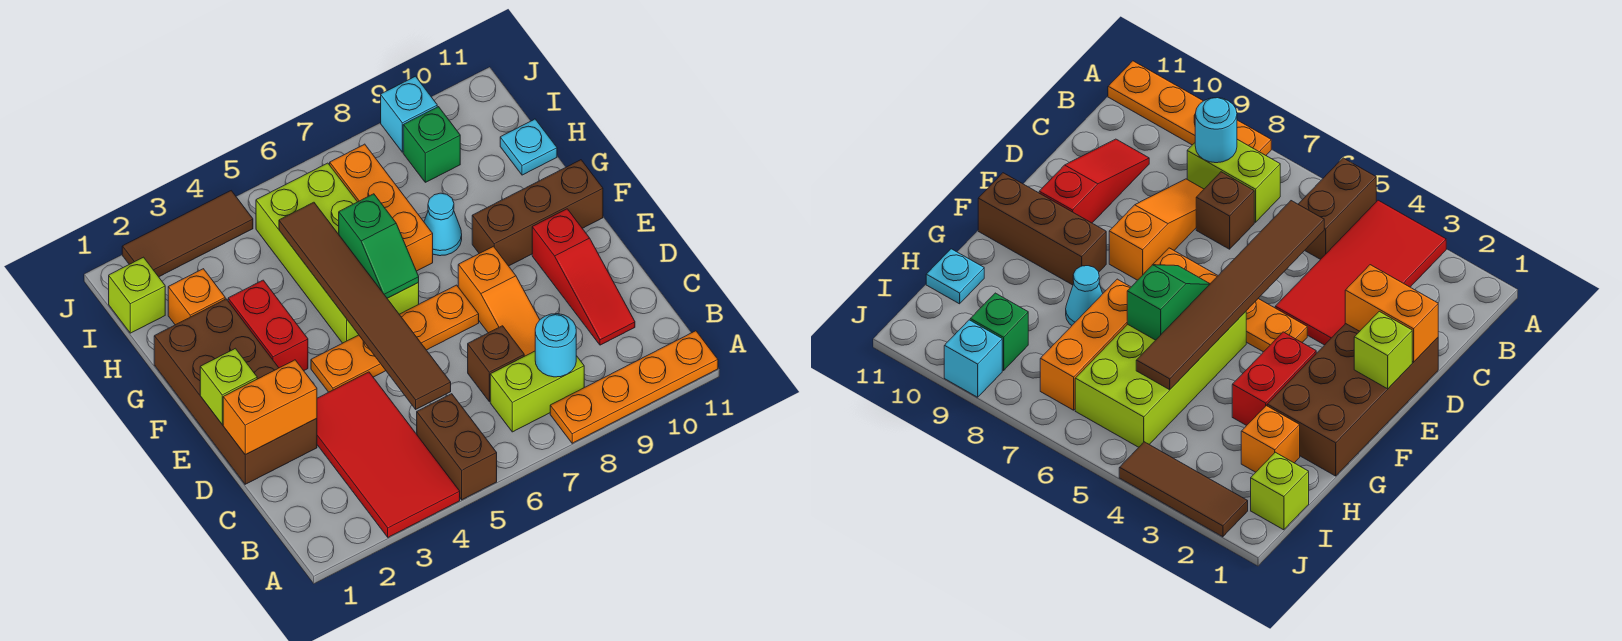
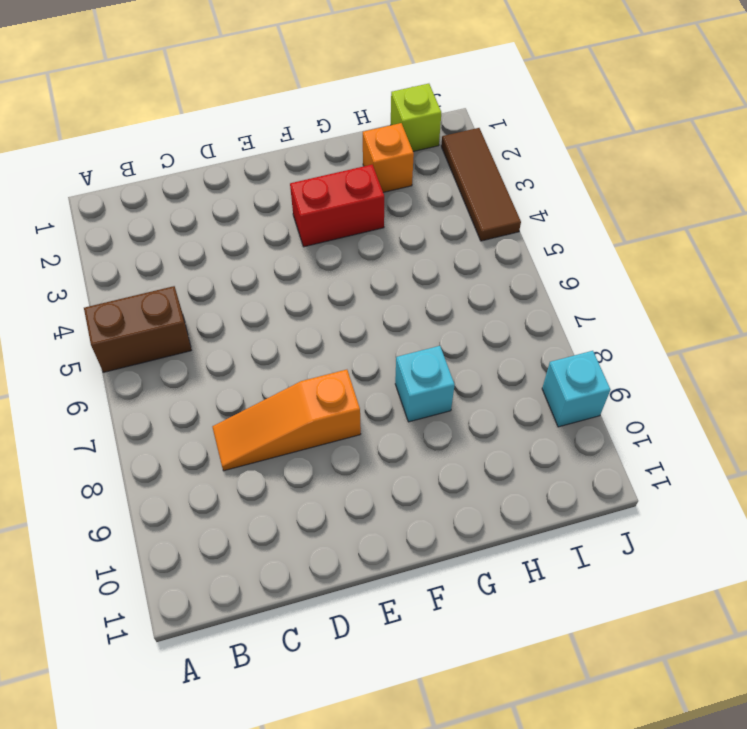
cyan brick G8 level 1 -> cyan cone G8 level 1
none -> red tile A3:D4 level 1
none -> orange plate A8:A11 level 1
none -> lime brick B7:B8 level 1

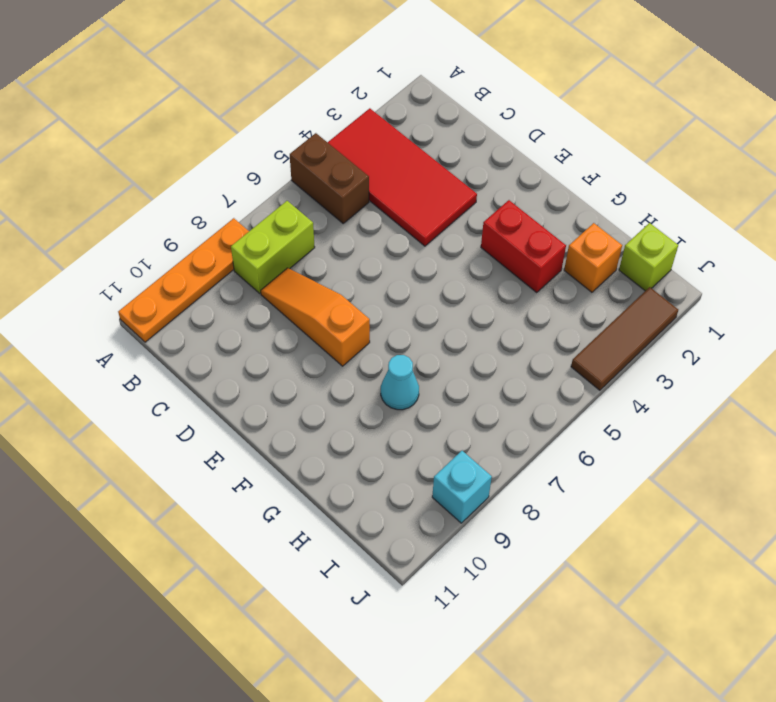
none -> brown brick C7 level 1
none -> red slope C10:E10 level 1 top E
none -> brown brick D1:G2 level 1

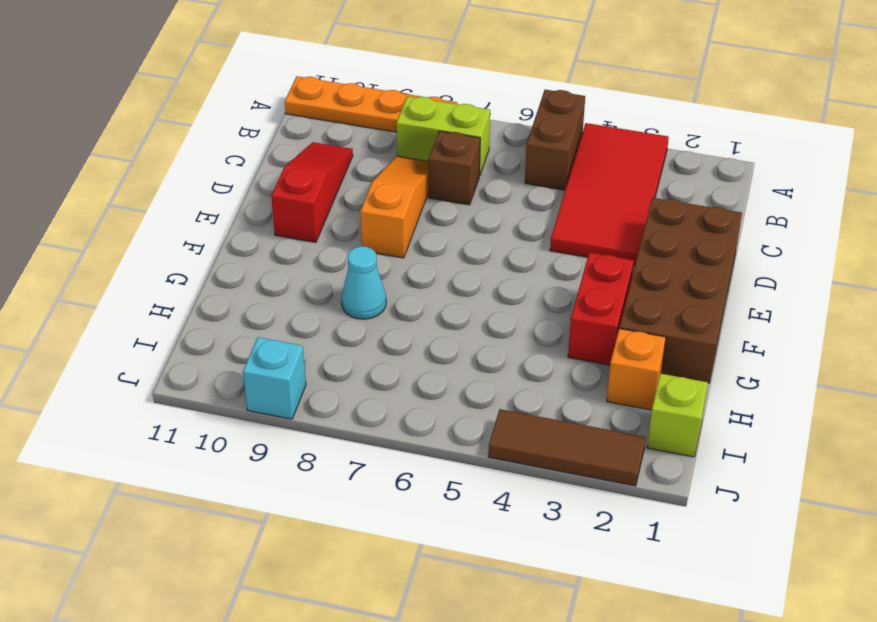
none -> orange plate E4:E7 level 1
none -> lime brick F5:I6 level 1
none -> brown brick F9:F11 level 1

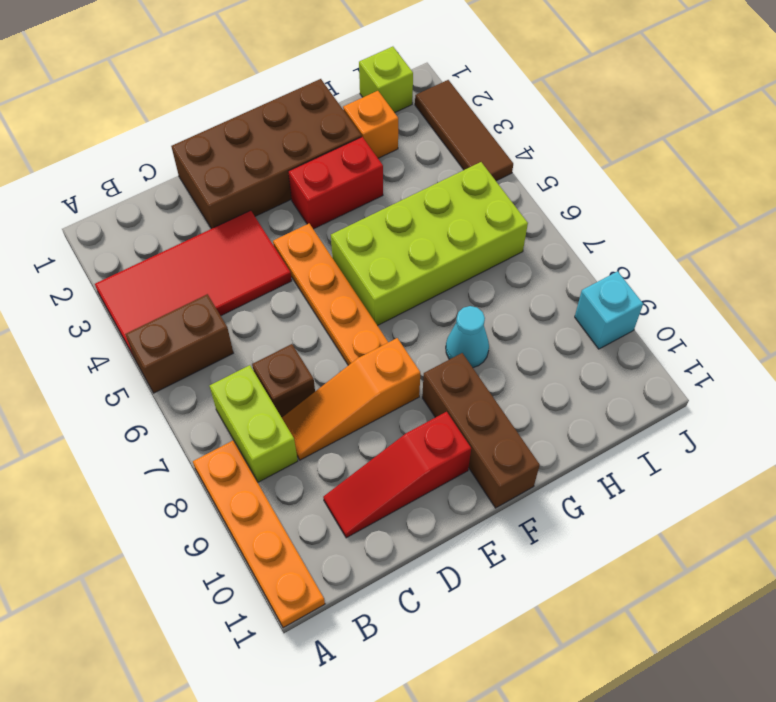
none -> orange brick G7:I7 level 1
none -> cyan plate H11 level 1
none -> green brick I9 level 1

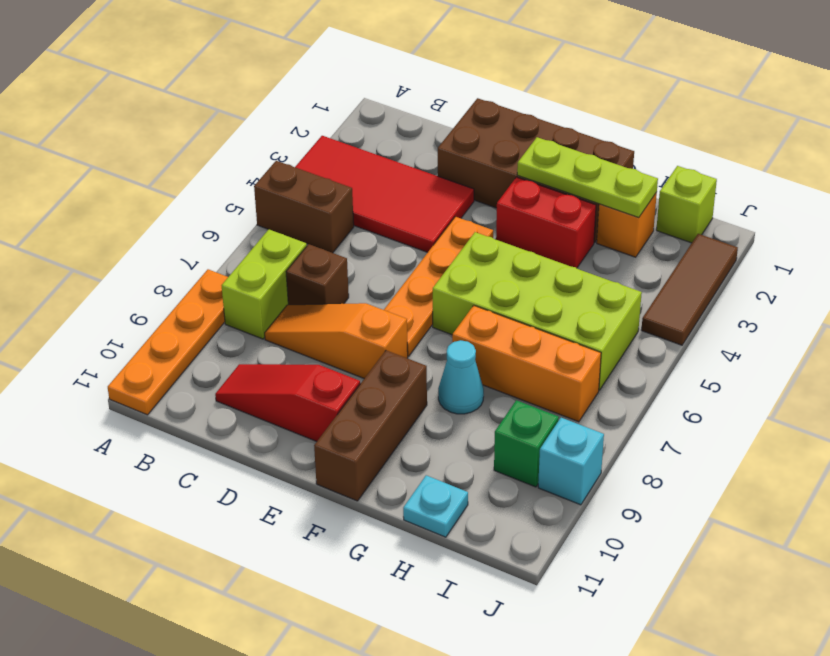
lime plate F2:H2 level 2 -> none
none -> cyan round brick B8 level 2
none -> brown tile C5:H5 level 2
none -> orange brick D1:D2 level 2

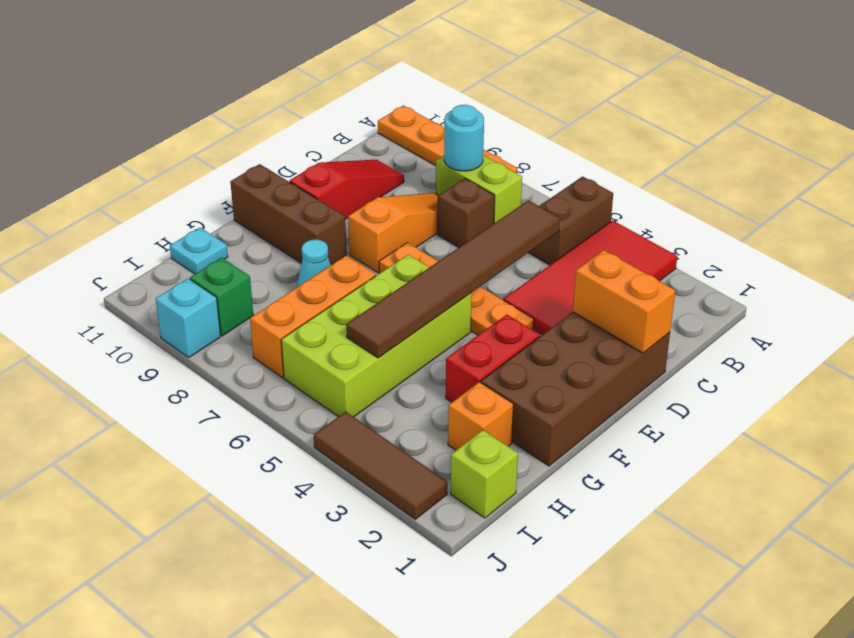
none -> lime brick E1 level 2
none -> green slope F6:G6 level 2 top G

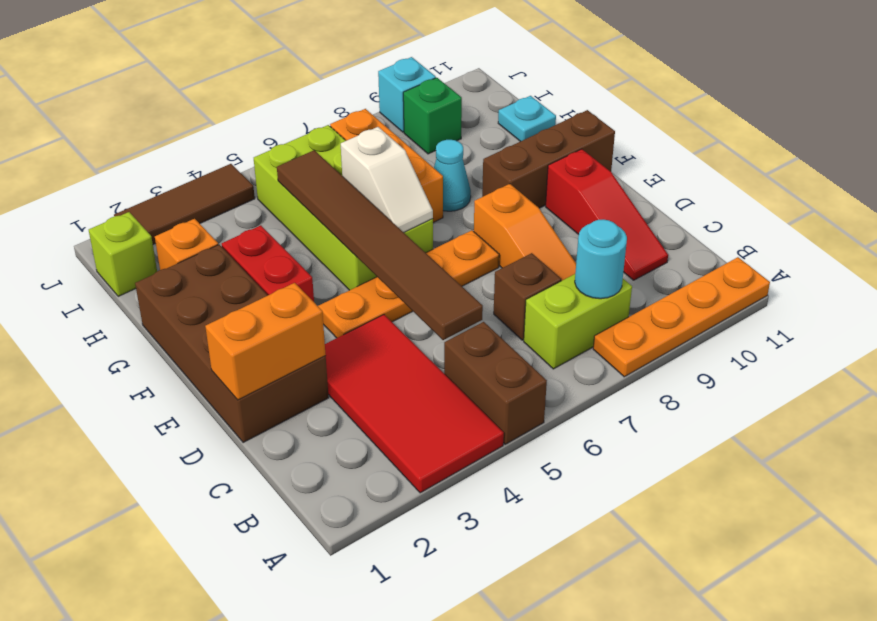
white slope F6:G6 level 2 top G -> green slope F6:G6 level 2 top G
none -> lime brick E1 level 2

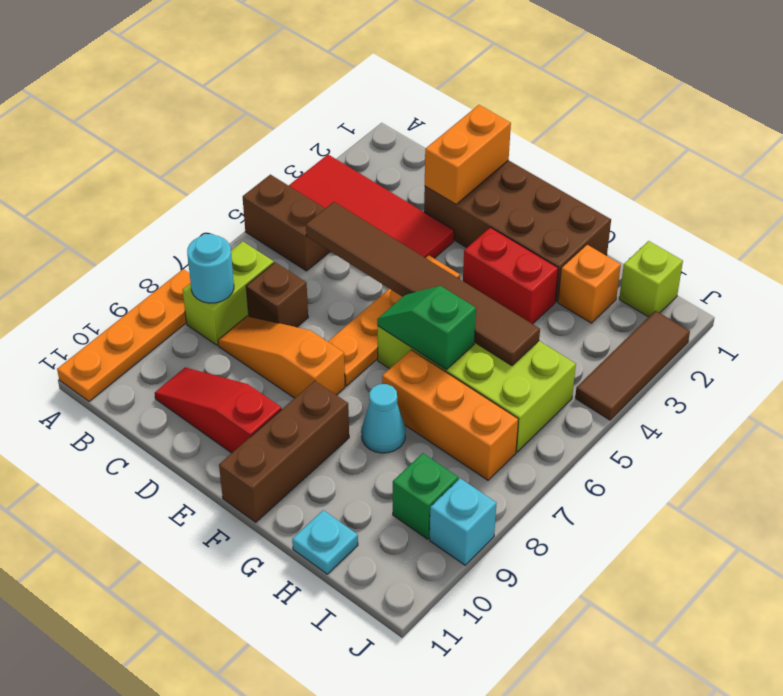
none -> lime brick E1 level 2

